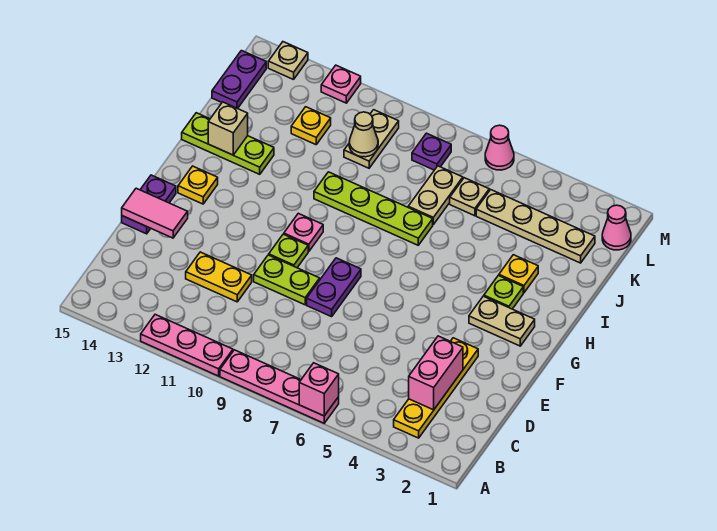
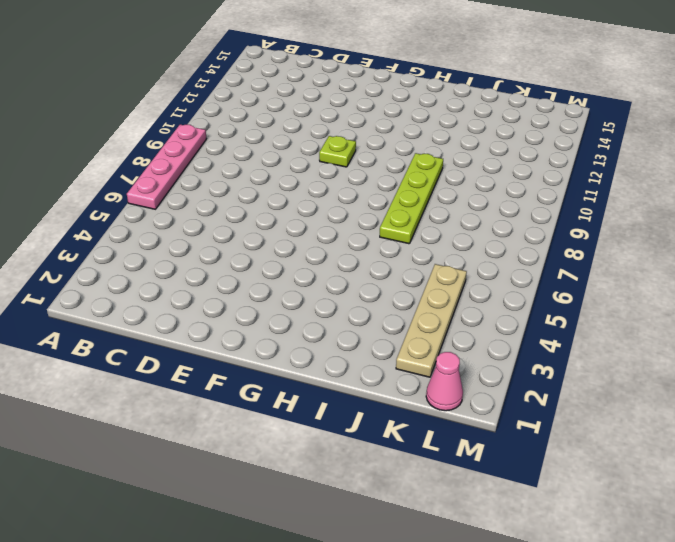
none -> pink plate A10:A12 level 1
none -> yellow plate B3:E3 level 1
none -> yellow plate D11:D12 level 1
none -> purple plate E8:F8 level 1

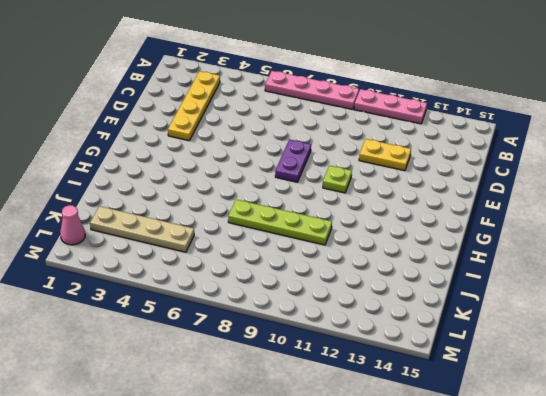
none -> lime plate E9:E10 level 1
none -> purple plate E15:F15 level 1
none -> tan plate G2:G3 level 1
none -> pink plate G10 level 1

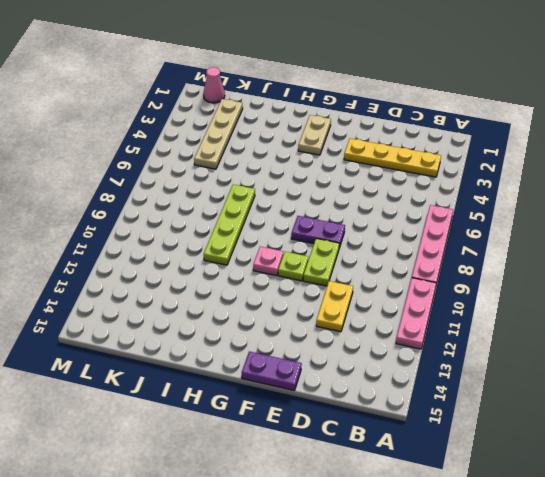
none -> yellow plate G14 level 1
none -> lime plate H3 level 1
none -> yellow plate I3 level 1
none -> lime plate I13:I15 level 1

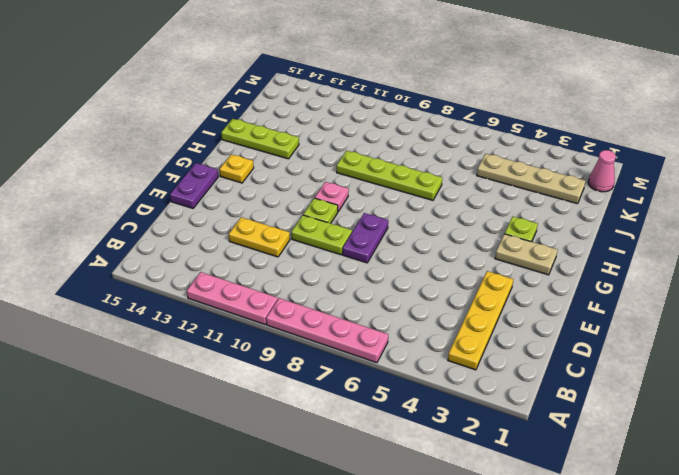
none -> yellow plate I3 level 1
none -> tan plate J7:K7 level 1
none -> tan plate K6 level 1
none -> tan plate K10:L10 level 1

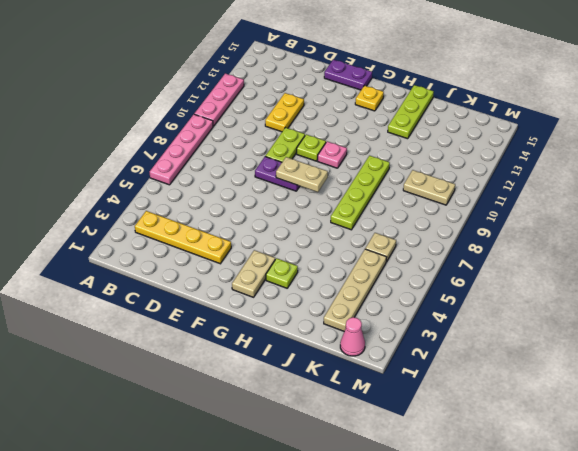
tan plate F8:G8 level 2 -> tan plate J7:K7 level 1
none -> yellow plate I3 level 1
none -> yellow plate K12 level 1
none -> purple plate K15:L15 level 1
none -> purple plate L8 level 1

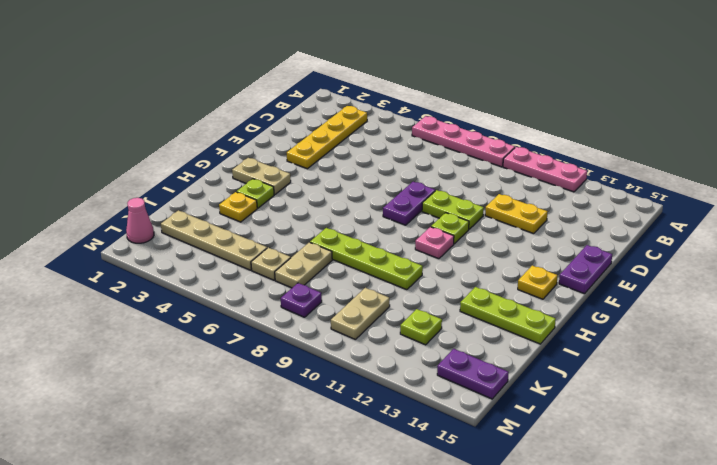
lime plate K12 level 1 -> yellow plate K12 level 1
purple plate L14:L15 level 1 -> purple plate K15:L15 level 1
none -> pink cone M6 level 1
none -> pink plate M12 level 1
none -> tan plate M14 level 1
none -> pink brick A6 level 2

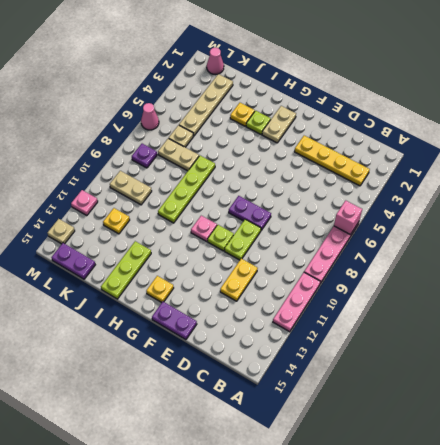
none -> pink brick C3:D3 level 2
none -> pink tile E14:E15 level 2
none -> tan brick I14 level 2
none -> tan cone K10 level 2

